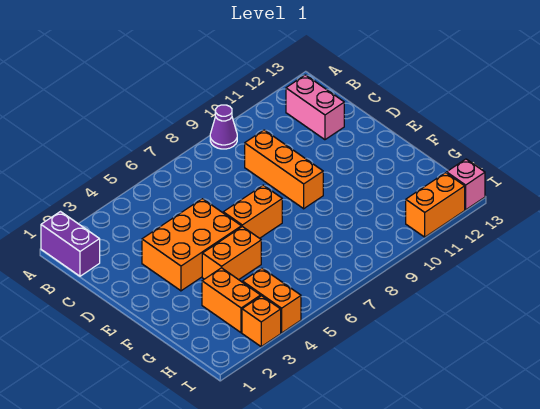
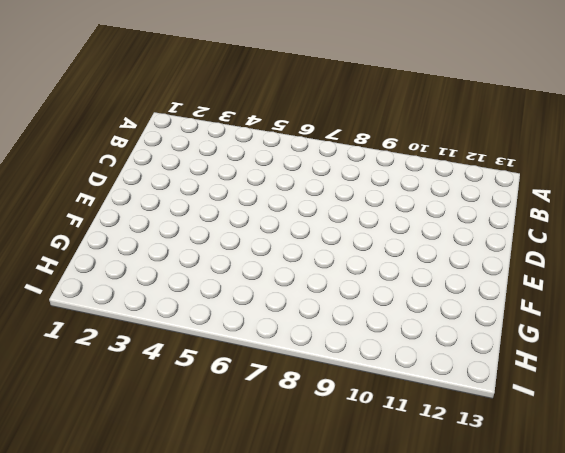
none -> purple brick A1:B1 level 1
none -> purple cone A9 level 1
none -> pink brick B12:C12 level 1

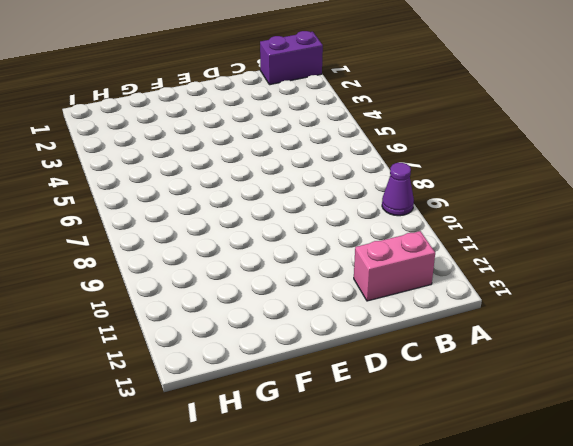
none -> orange brick C9:E9 level 1
none -> orange brick D3:E5 level 1
none -> orange brick E6:E7 level 1

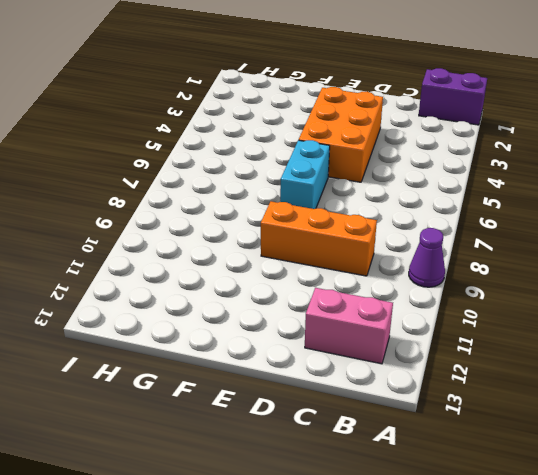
cyan brick E6:E7 level 1 -> orange brick E6:E7 level 1
none -> orange brick F4:F5 level 1
none -> orange brick G3:H3 level 1
none -> orange brick H4:I4 level 1

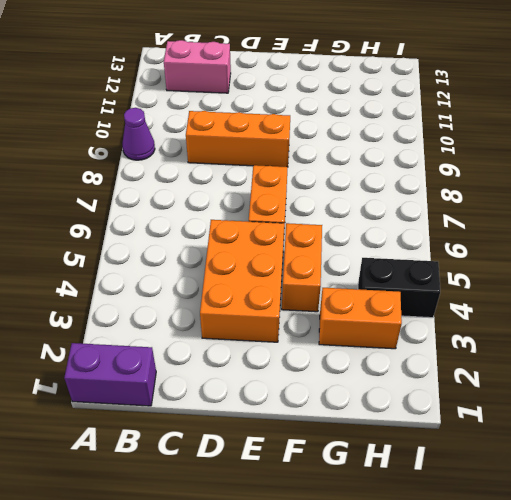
black brick H4:I4 level 1 -> orange brick H4:I4 level 1
none -> orange brick I3 level 1
none -> orange brick I11:I12 level 1
none -> pink brick I13 level 1

